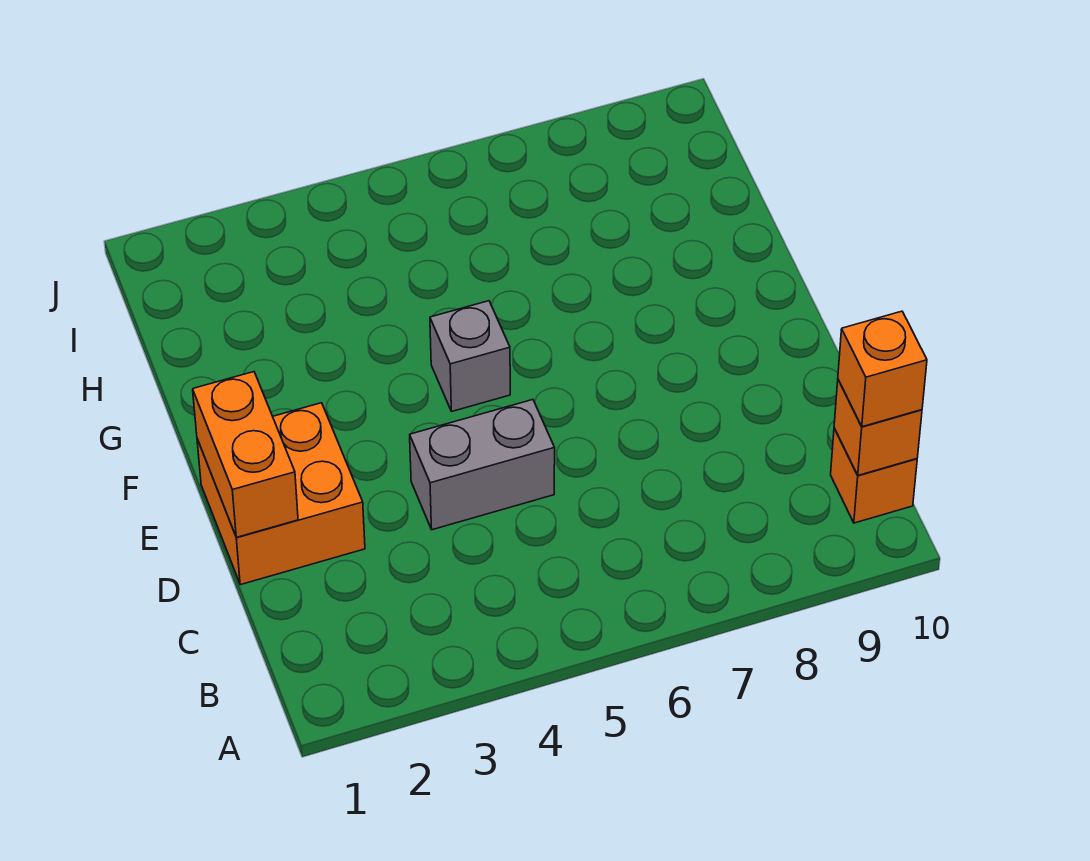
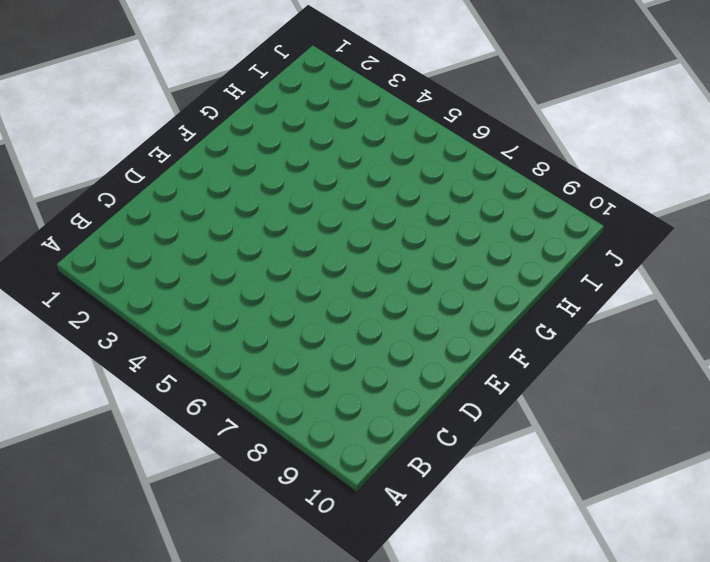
none -> orange brick B10 level 1
none -> orange brick D1:E2 level 1

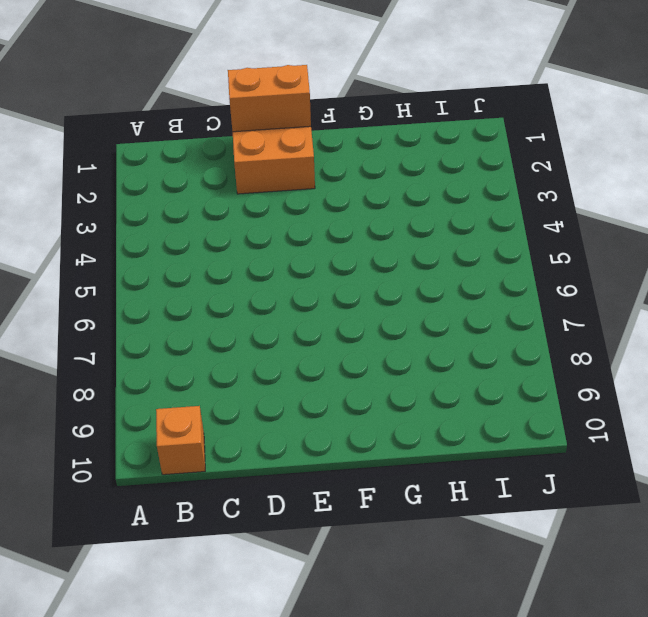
none -> grey brick D4:D5 level 1
none -> grey brick F5 level 1

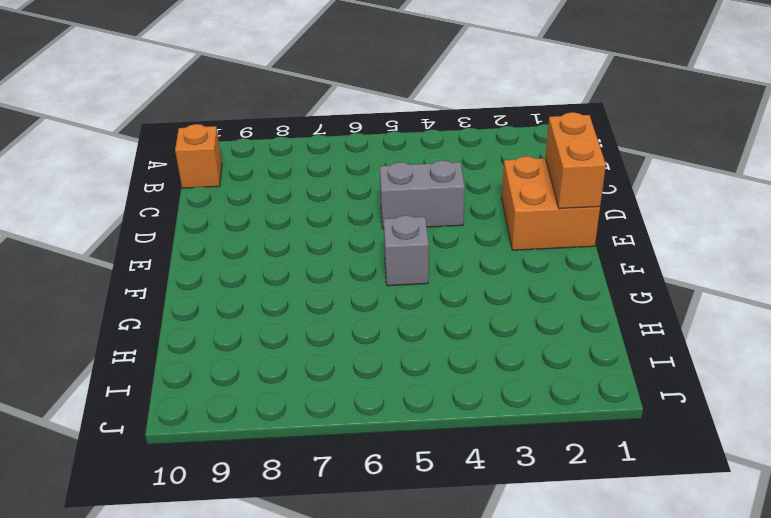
none -> orange brick B10 level 2
none -> orange brick B10 level 3

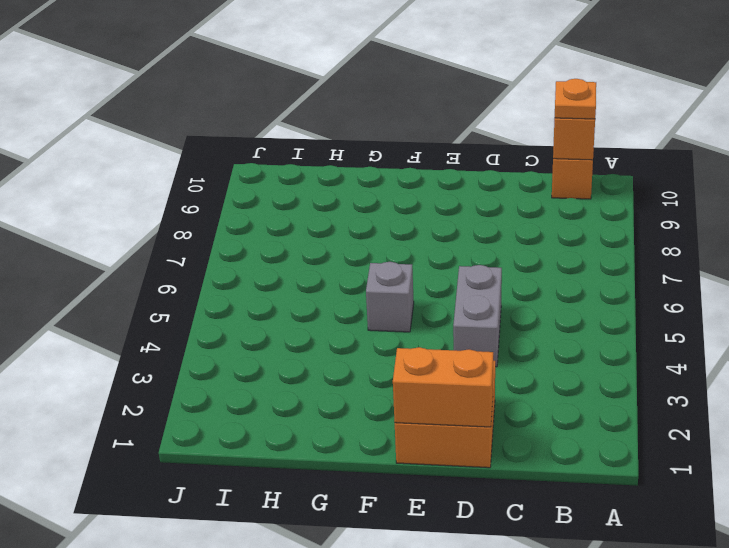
orange plate B10 level 3 -> orange brick B10 level 3

